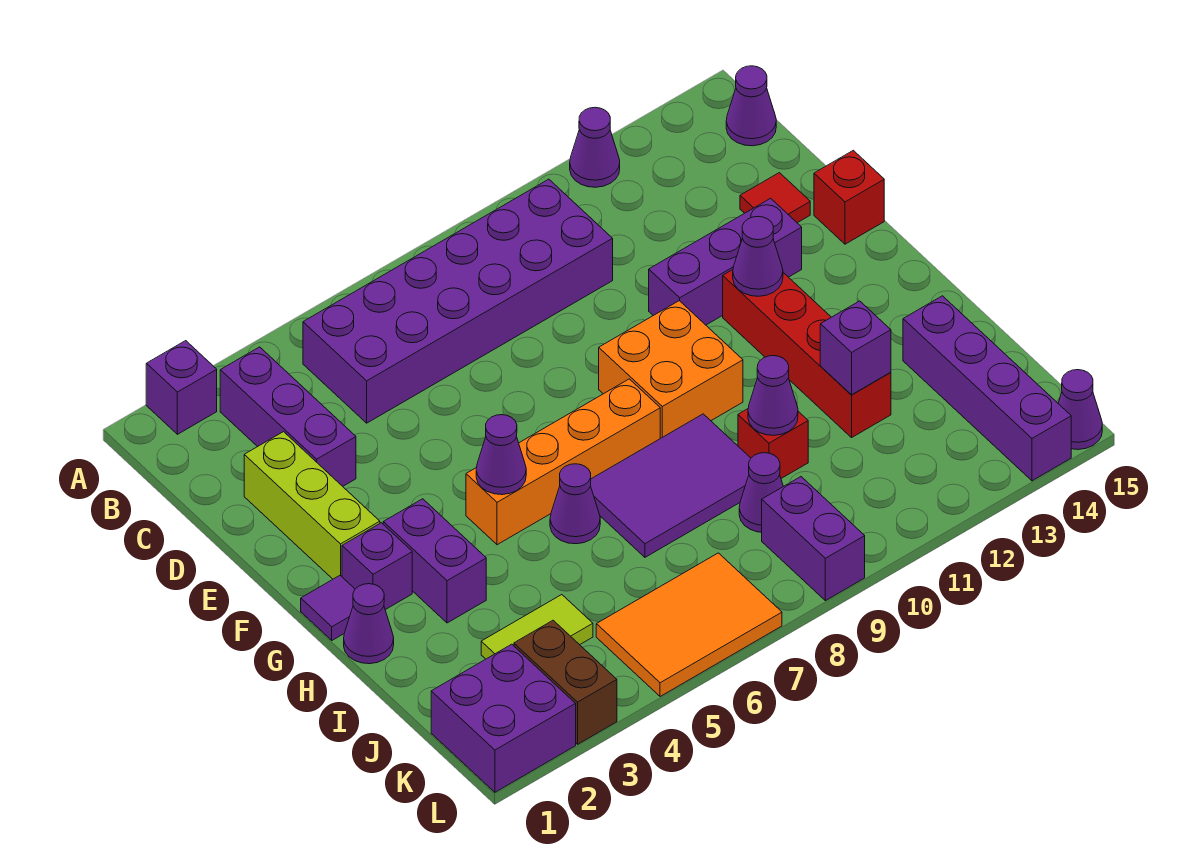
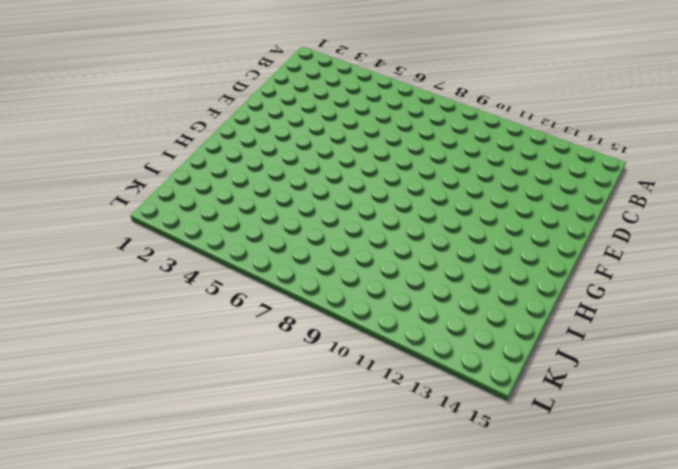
none -> purple brick A2 level 1
none -> purple cone A12 level 1
none -> purple brick B3:D3 level 1
none -> purple brick B5:C10 level 1

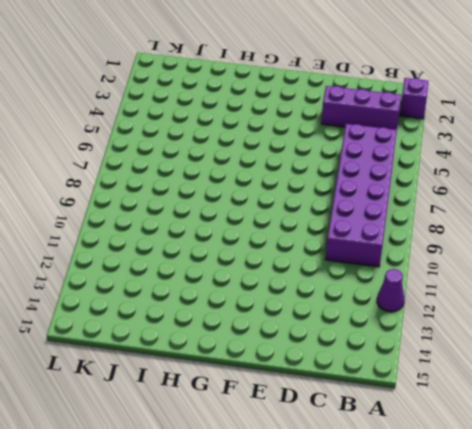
none -> purple cone B15 level 1
none -> lime brick D2:F2 level 1
none -> red tile D14 level 1
none -> purple brick E11:E13 level 1

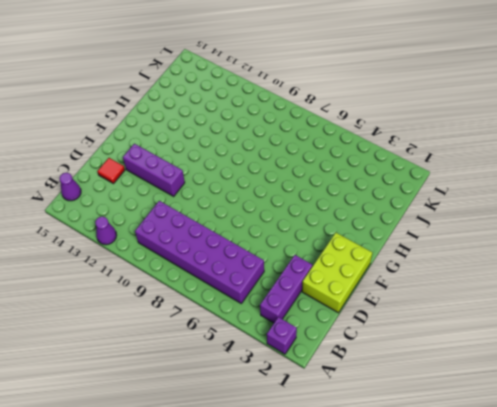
lime brick D1:F2 level 1 -> lime brick D2:F2 level 1
none -> red brick E15 level 1
none -> orange brick F9:G10 level 1
none -> red brick F12:I12 level 1
none -> purple tile G1 level 1

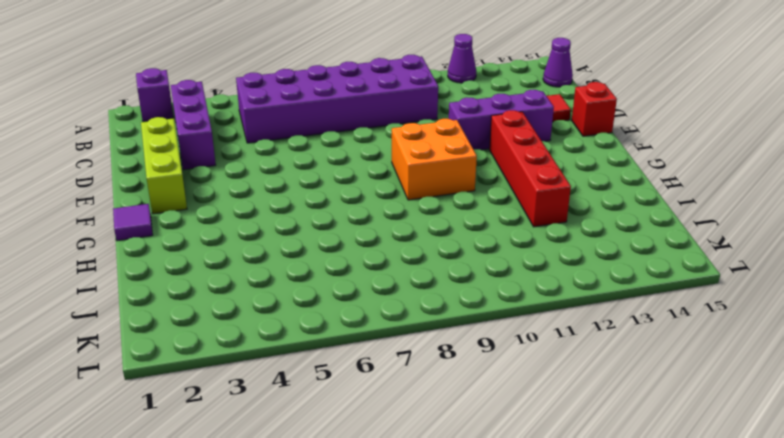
none -> purple brick G2 level 1
none -> purple brick G3:H3 level 1
none -> orange brick G5:G8 level 1
none -> purple cone H1 level 1

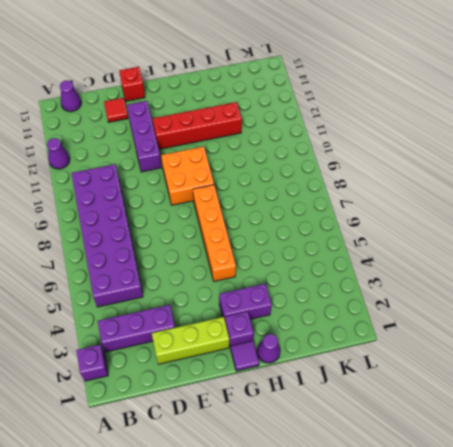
none -> purple cone H6 level 1
none -> purple tile H7:I9 level 1
none -> red brick I10 level 1
none -> purple brick I14:L14 level 1

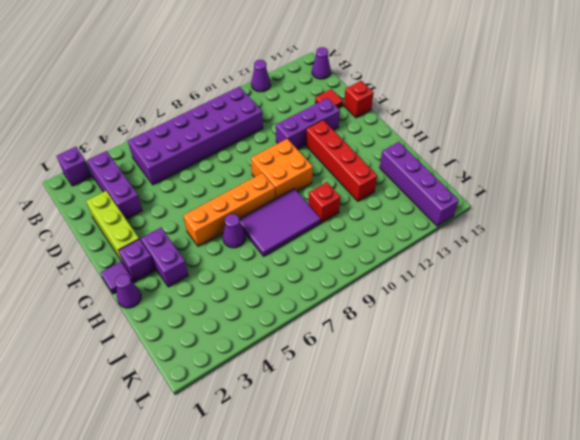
none -> lime tile J3:J4 level 1
none -> purple cone J9 level 1
none -> purple brick K1:L2 level 1
none -> brown brick K3:L3 level 1

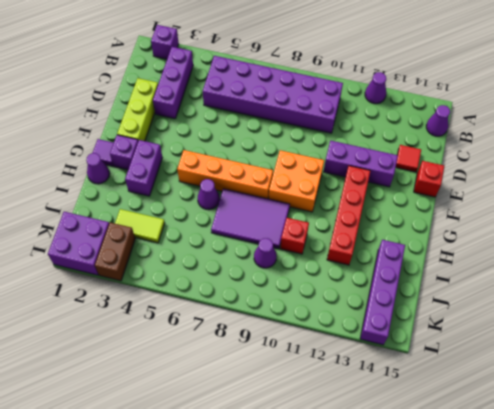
none -> orange tile K5:L7 level 1
none -> purple brick K9:L9 level 1
none -> purple cone L15 level 1
none -> purple cone F12 level 2

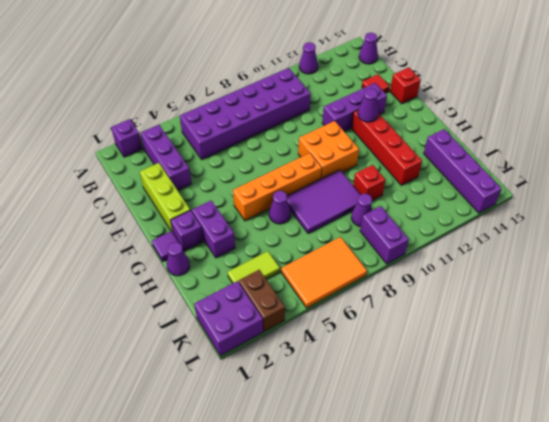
none -> purple cone L15 level 1
none -> purple cone G5 level 2
none -> purple cone I10 level 2
none -> purple brick I12 level 2

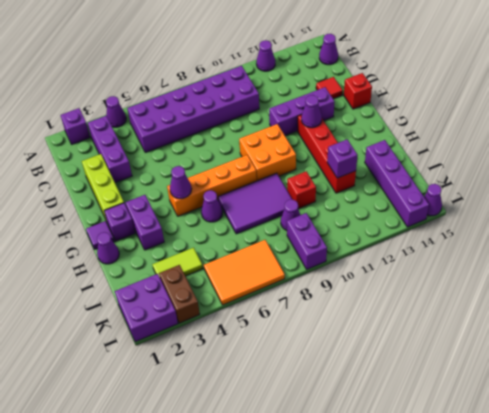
purple cone A4 level 1 -> purple cone I10 level 2

